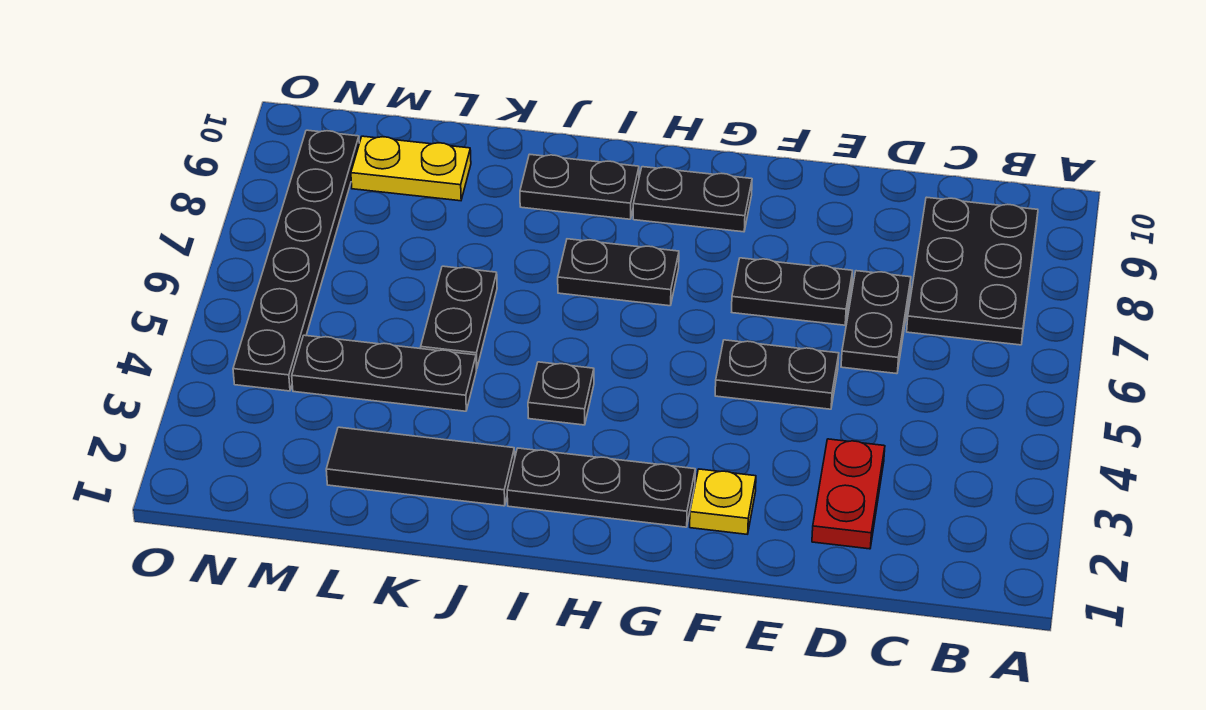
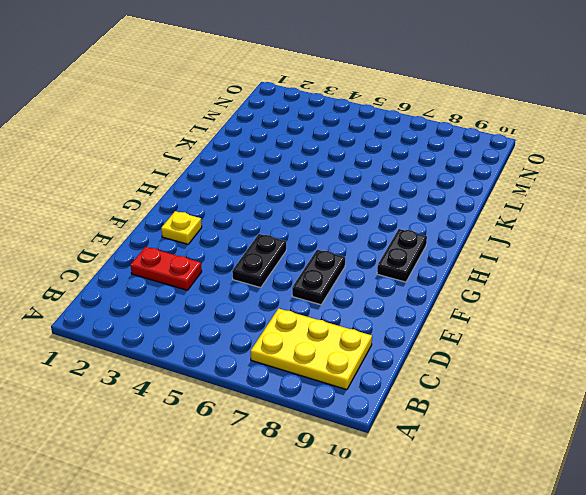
yellow plate B7:C9 level 1 -> black plate B7:C9 level 1
none -> black plate D6:D7 level 1
none -> black plate G2:I2 level 1
none -> black plate H7:I7 level 1

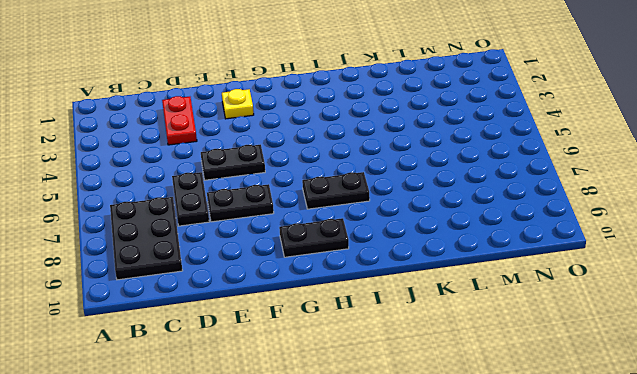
none -> black plate G2:I2 level 1
none -> black plate I4 level 1
none -> black plate I9:J9 level 1

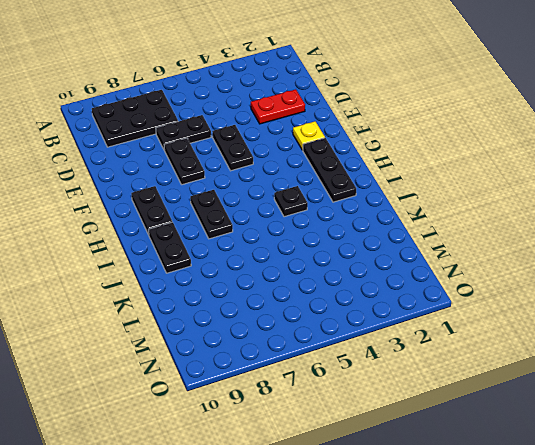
none -> black tile J2:L2 level 1
none -> black plate K4:M4 level 1
none -> black plate K5:K6 level 1

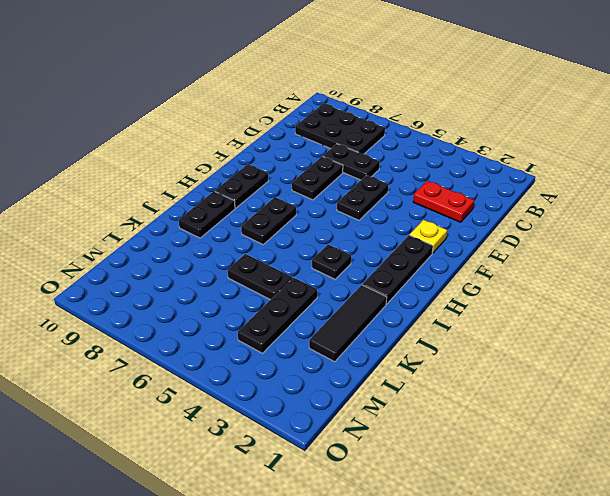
none -> yellow plate L9:M9 level 1
none -> black plate N4:N9 level 1

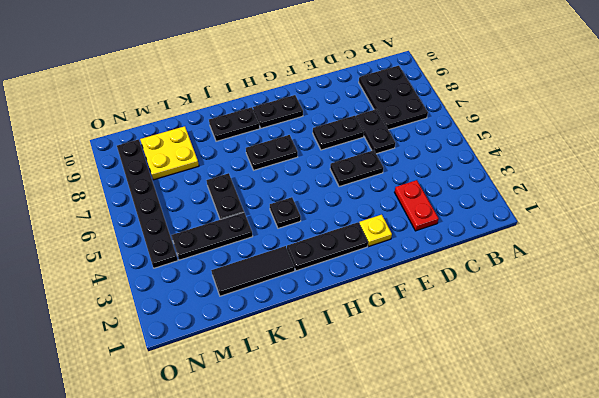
yellow plate L8:M9 level 1 -> yellow plate L9:M9 level 1

